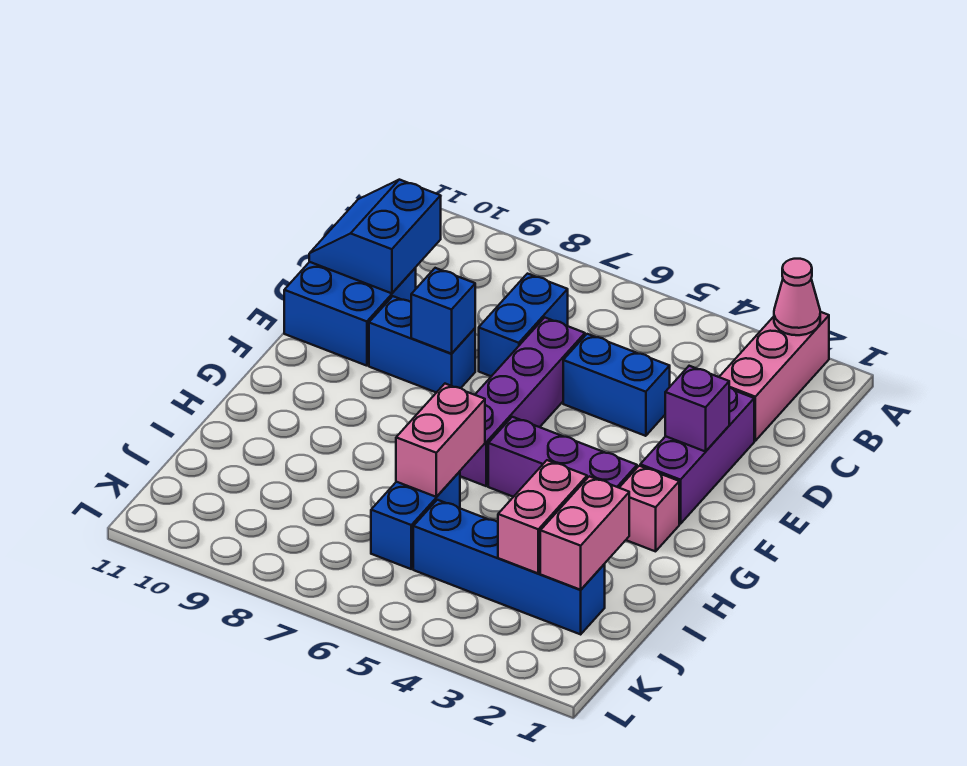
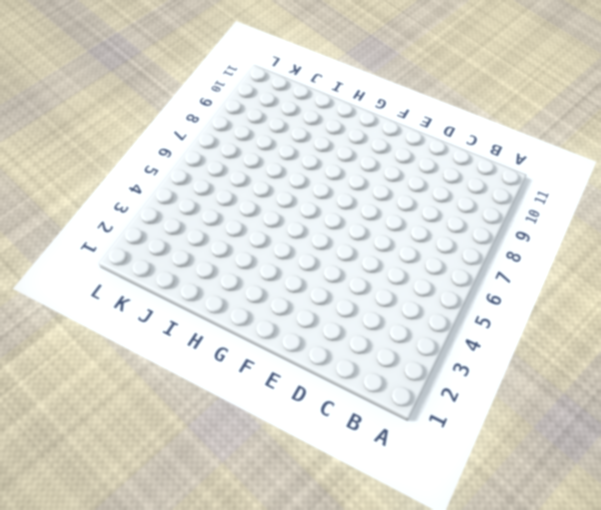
none -> pink brick A2:C2 level 1
none -> blue brick C7:D7 level 1
none -> purple brick D2:F2 level 1

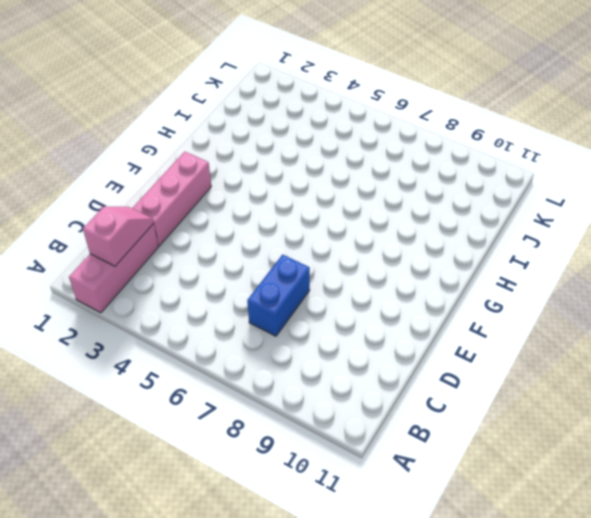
pink slope B2:C2 level 2 top B -> none
pink brick D2:F2 level 1 -> purple brick D2:F2 level 1
none -> blue brick D4:D5 level 1
none -> purple brick D6:G6 level 1
none -> blue brick D10:E11 level 1

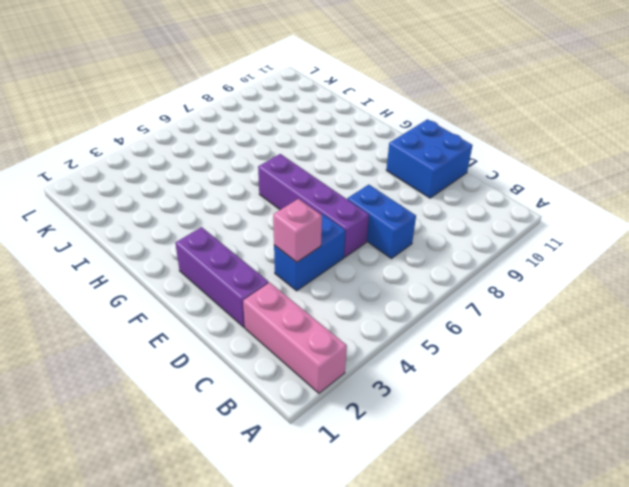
pink brick D4 level 2 -> pink brick G2 level 1
none -> blue brick E8:E9 level 1
none -> purple brick G3:G5 level 1
none -> blue brick I6:J6 level 1

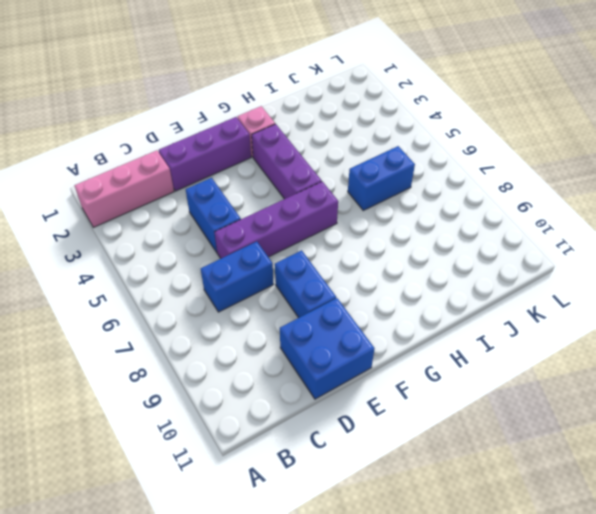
none -> blue brick J2:J5 level 1
none -> pink cone A2 level 2
none -> blue slope C10:D11 level 2 top 10

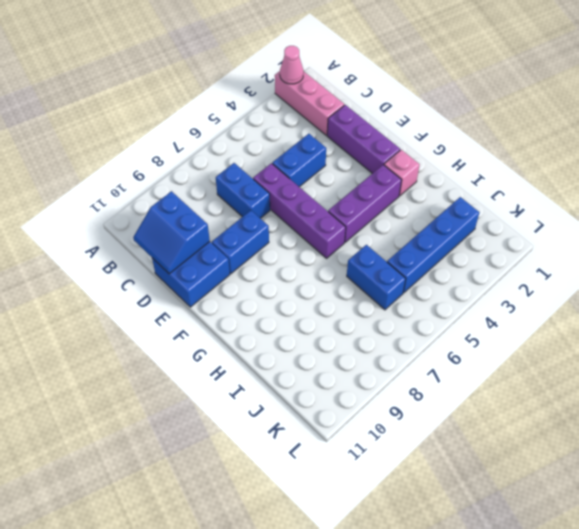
none -> purple brick E2 level 2
none -> blue brick E8 level 2
none -> pink brick H6:I6 level 2

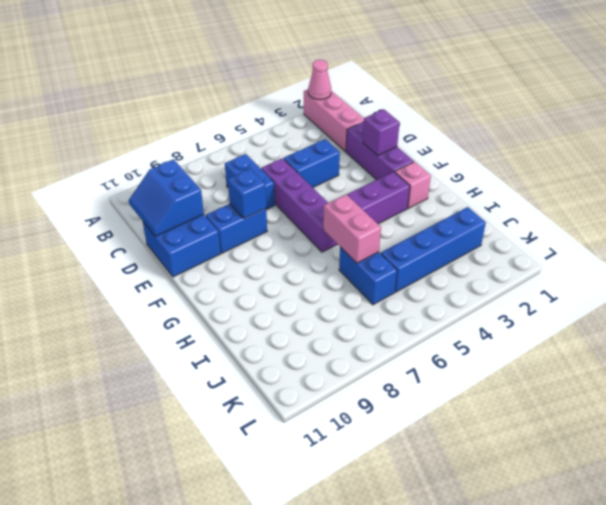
none -> pink brick I2:J2 level 2
none -> pink brick I3:J3 level 2

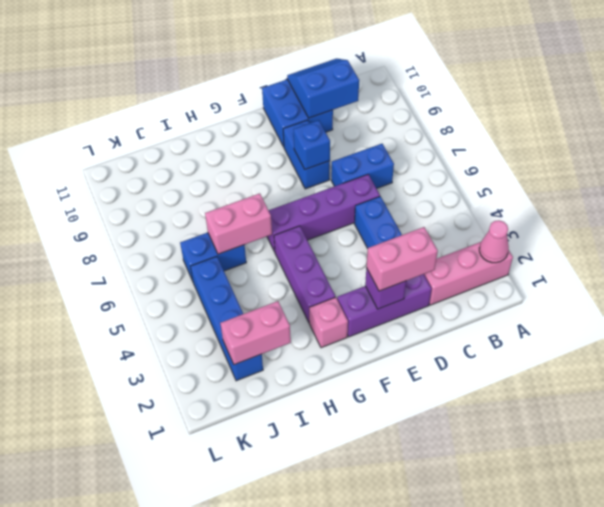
pink brick D2:E2 level 3 -> pink brick I3:J3 level 2

